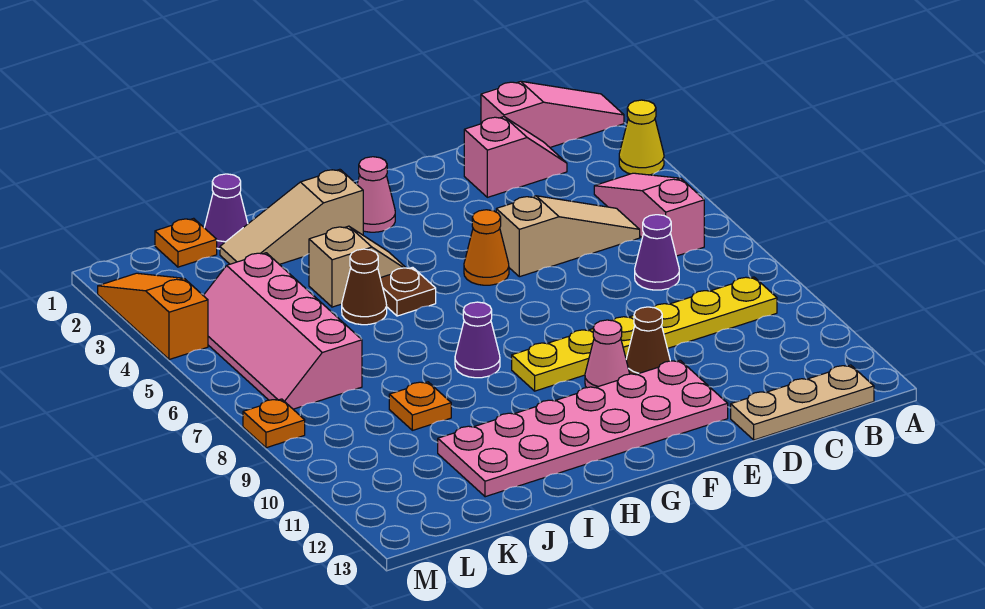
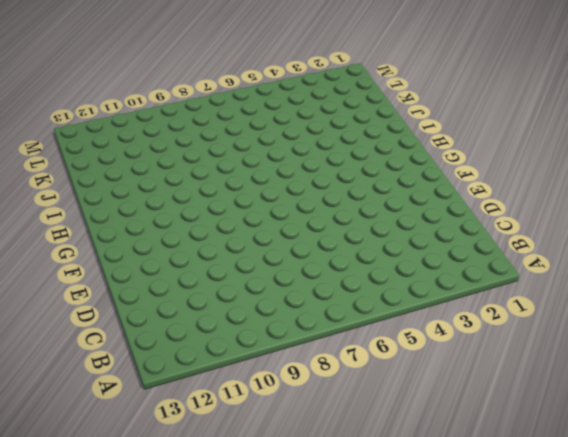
none -> pink slope A1:C1 level 1 top C
none -> yellow cone A3 level 1
none -> pink slope B4:B6 level 1 top 6

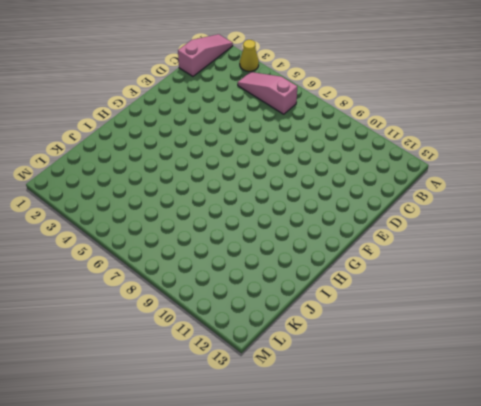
none -> yellow plate B9:G9 level 1
none -> tan plate B13:D13 level 1
none -> pink slope C2:D2 level 1 top D

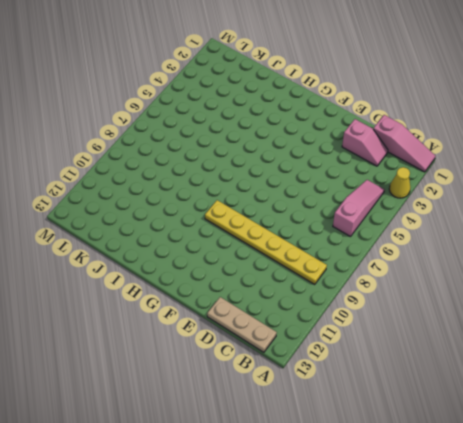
none -> tan slope C5:E5 level 1 top E
none -> purple cone C7 level 1
none -> brown cone E10 level 1

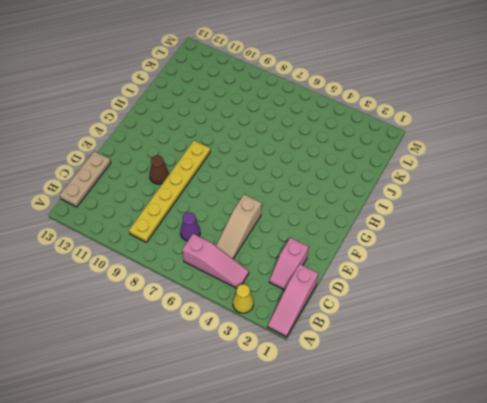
none -> pink plate E11:J12 level 1
none -> orange cone F5 level 1
none -> pink cone F10 level 1

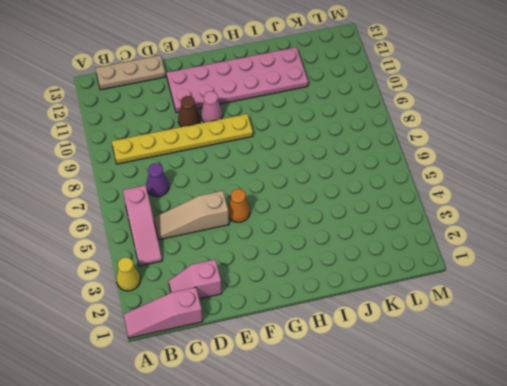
none -> pink cone G2 level 1
none -> tan slope H2:J2 level 1 top H
none -> tan slope H4:I4 level 1 top I

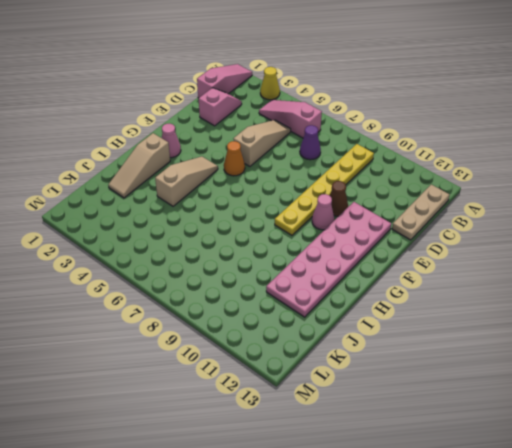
tan slope G4:I4 level 1 top I -> tan slope H4:I4 level 1 top I
none -> brown plate H5 level 1
none -> purple cone H8 level 1
none -> brown cone I5 level 1

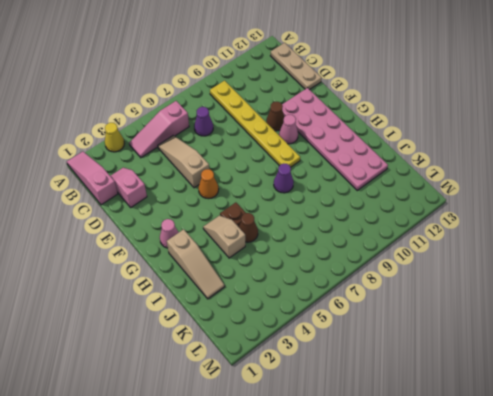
none -> purple cone J1 level 1
none -> orange plate J9 level 1
none -> orange plate K1 level 1

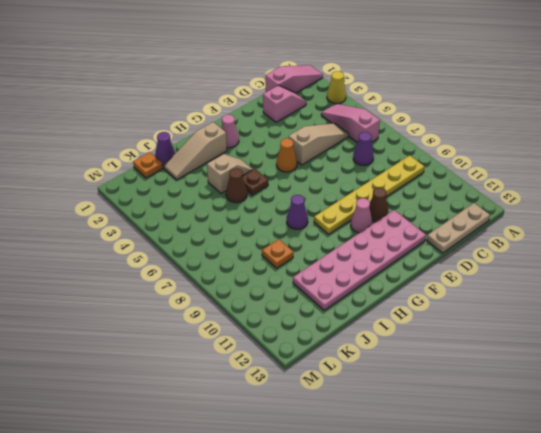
none -> pink slope K4:L7 level 1 top K
none -> orange slope M2:M4 level 1 top 4
none -> orange plate M8 level 1

